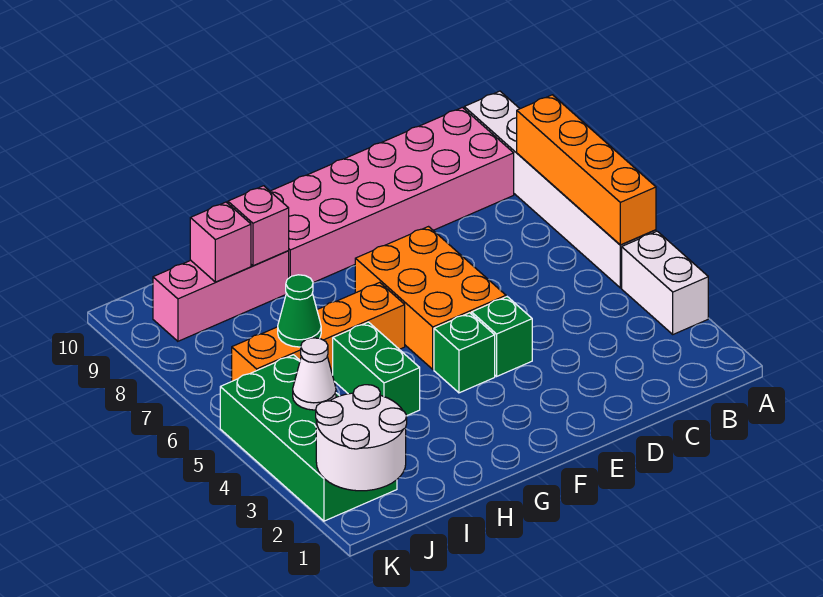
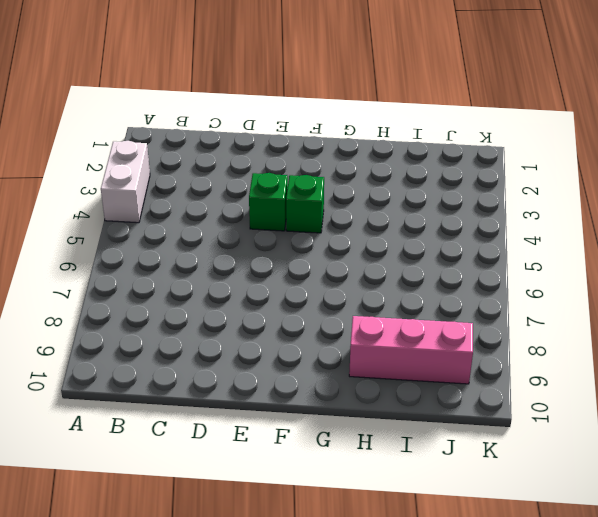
none -> white brick A5:A10 level 1
none -> pink brick B9:G10 level 1
none -> orange brick E5:F7 level 1

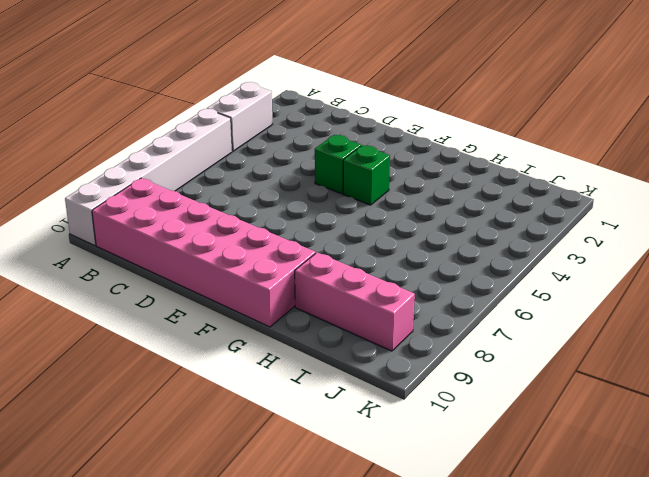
none -> orange brick E5:F7 level 1
none -> orange brick G6:J6 level 1
none -> green brick H4:H5 level 1

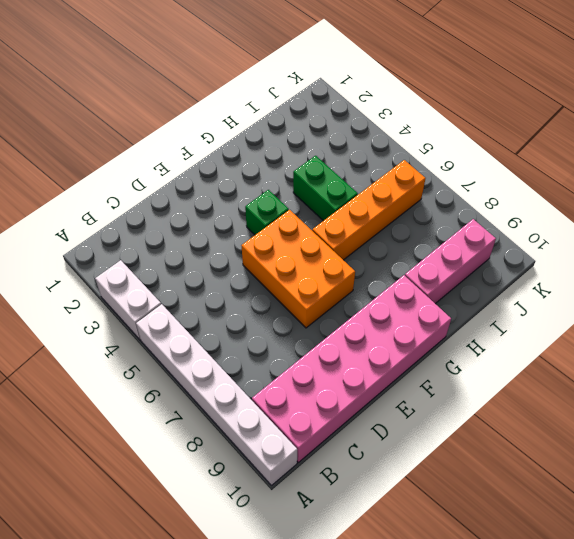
none -> green brick E4 level 1
none -> green brick J2:K5 level 1
none -> orange brick A5:A8 level 2

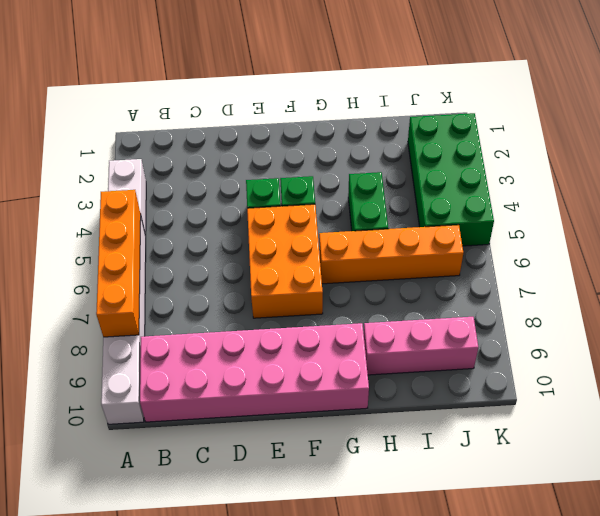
none -> pink brick H9 level 2
none -> green cone I6 level 2
none -> pink brick I9 level 2

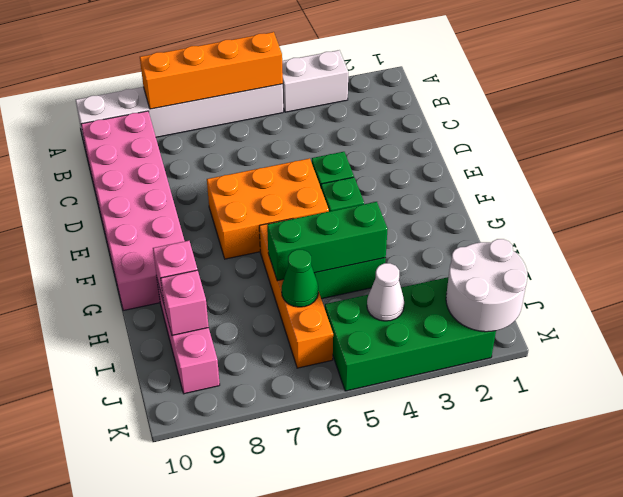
green brick H4:H6 level 2 -> none

